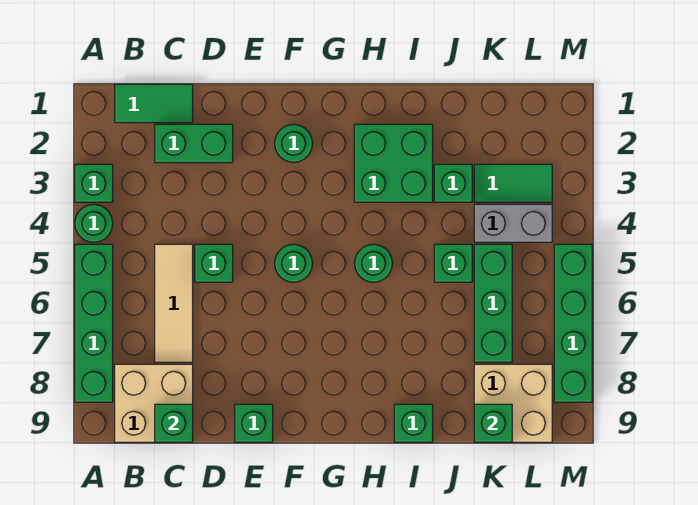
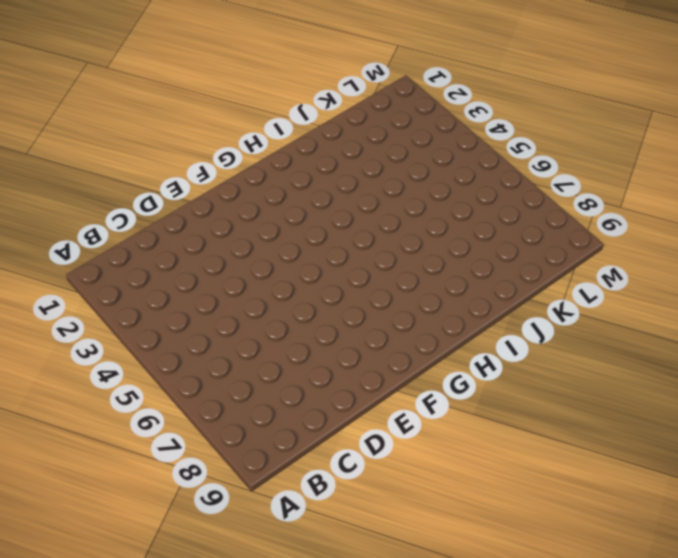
none -> green brick A3 level 1
none -> green round brick A4 level 1
none -> green brick A5:A8 level 1

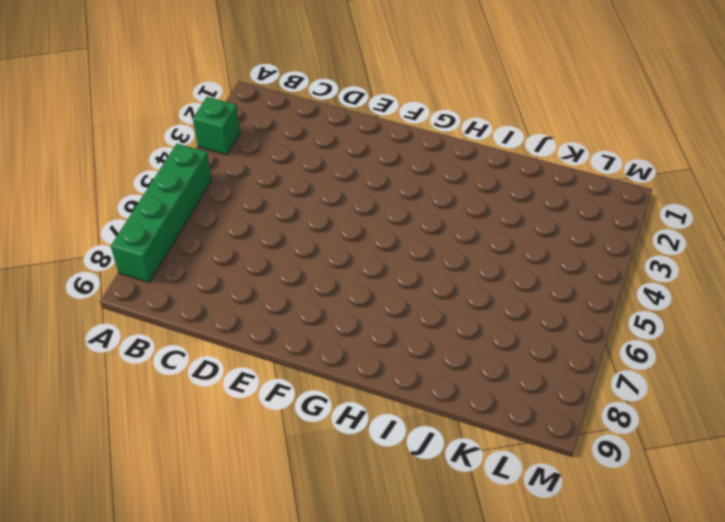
none -> green round brick A4 level 1
none -> green tile B1:C1 level 1
none -> tan brick B8:C9 level 1

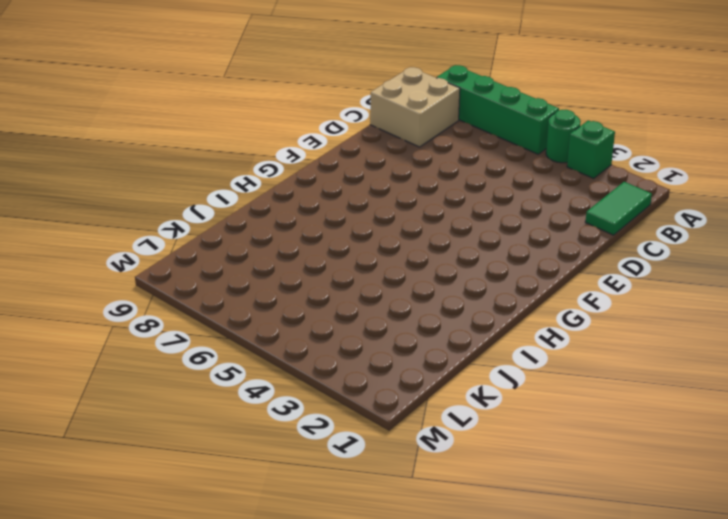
none -> green brick C2:D2 level 1
none -> tan tile C5:C7 level 1
none -> green brick D5 level 1

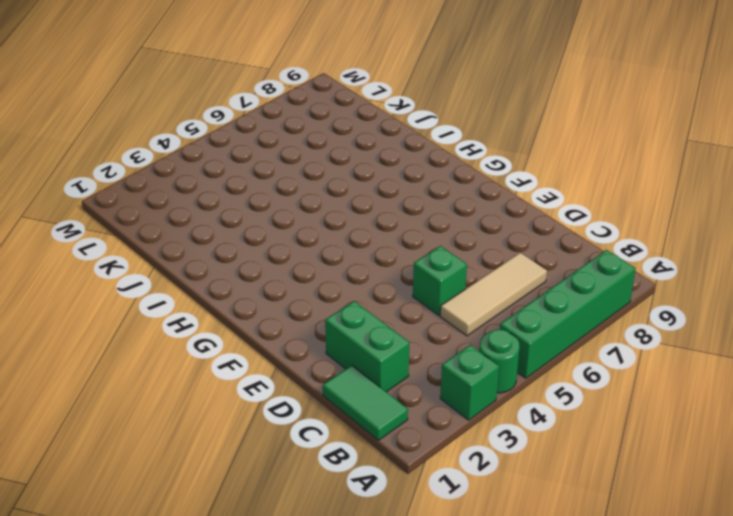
none -> tan brick B8:C9 level 1
none -> green brick E9 level 1
none -> green round brick F2 level 1

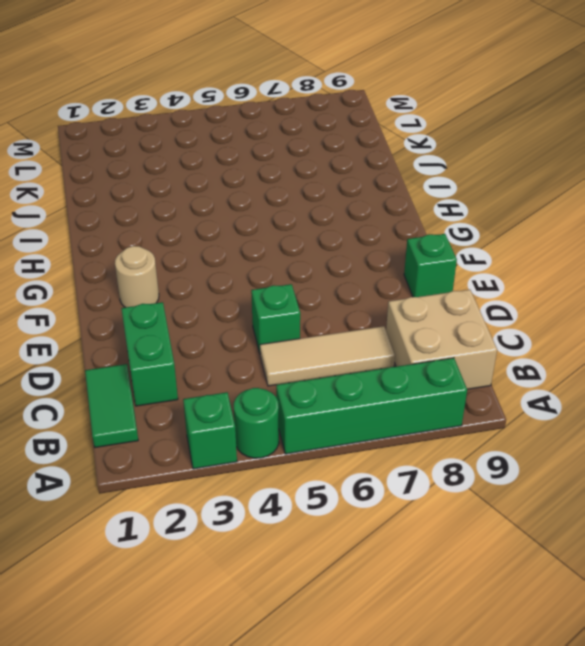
tan round brick F2 level 1 -> green round brick F2 level 1
none -> green round brick F5 level 1
none -> green brick H2:I3 level 1
none -> green round brick H5 level 1

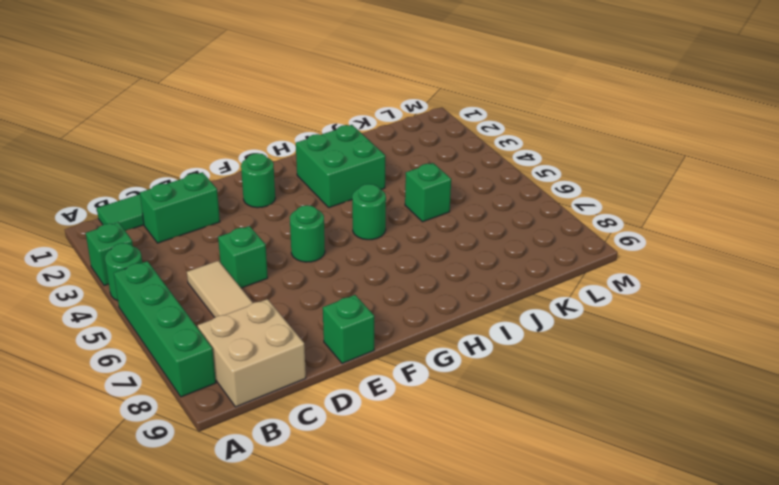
none -> green brick I9 level 1
none -> green brick J3 level 1
none -> green tile K3:L3 level 1

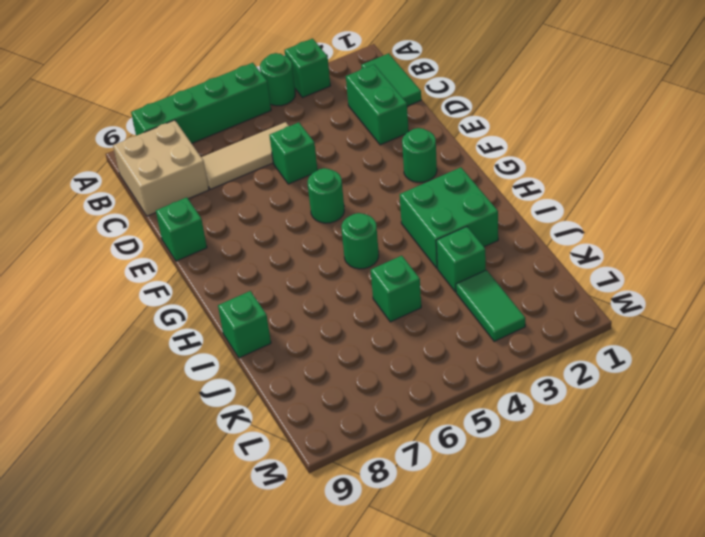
none -> grey brick K4:L4 level 1
none -> green brick K5:K7 level 1
none -> tan brick K8:L9 level 1

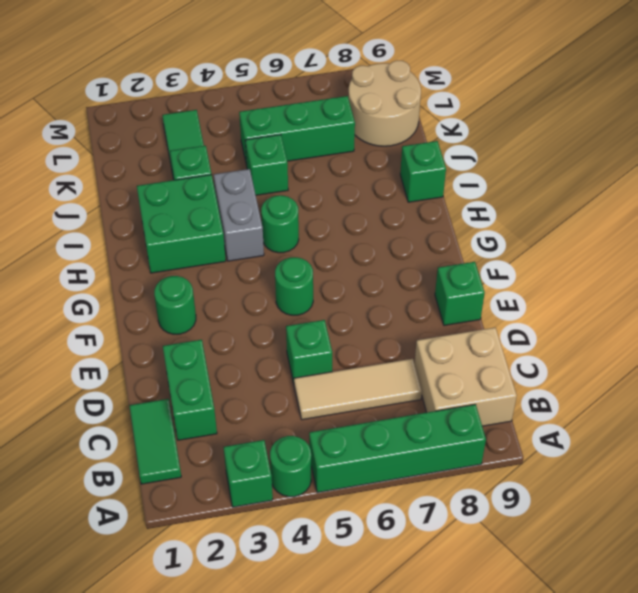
grey brick H4:I4 level 1 -> grey brick K4:L4 level 1
tan round brick K8:L9 level 1 -> tan brick K8:L9 level 1
none -> green brick M5:M8 level 1
none -> green brick C9 level 2
none -> green brick K9 level 2

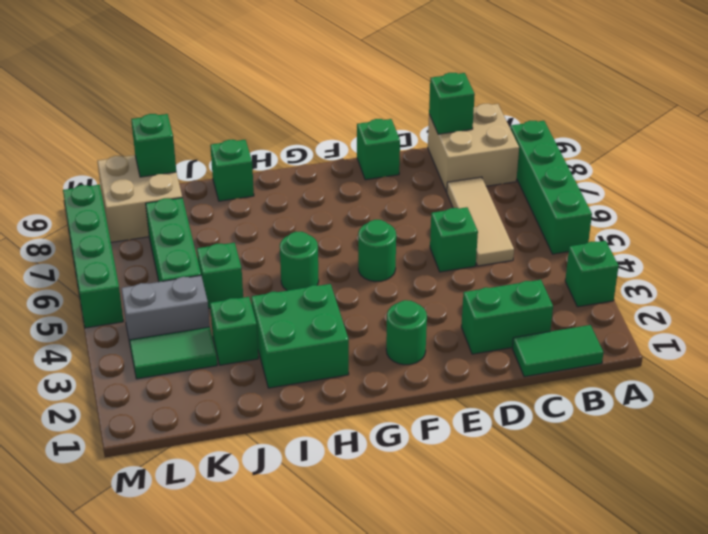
none -> green round brick A4 level 1

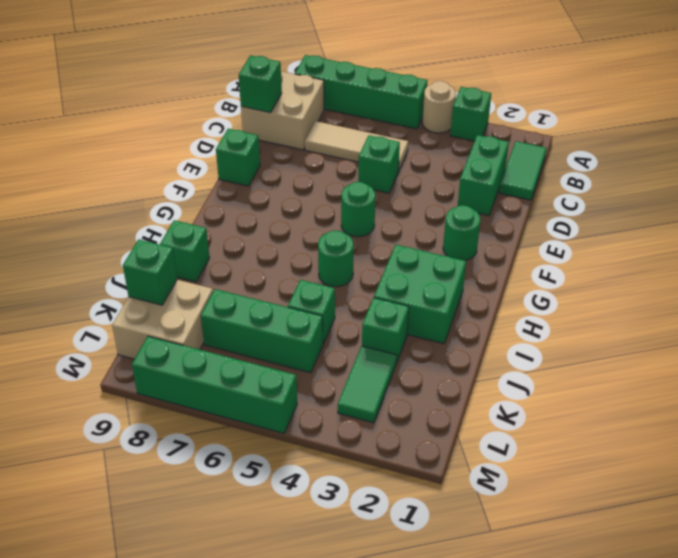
tan round brick A4 level 1 -> green round brick A4 level 1
none -> grey brick K4:L4 level 1

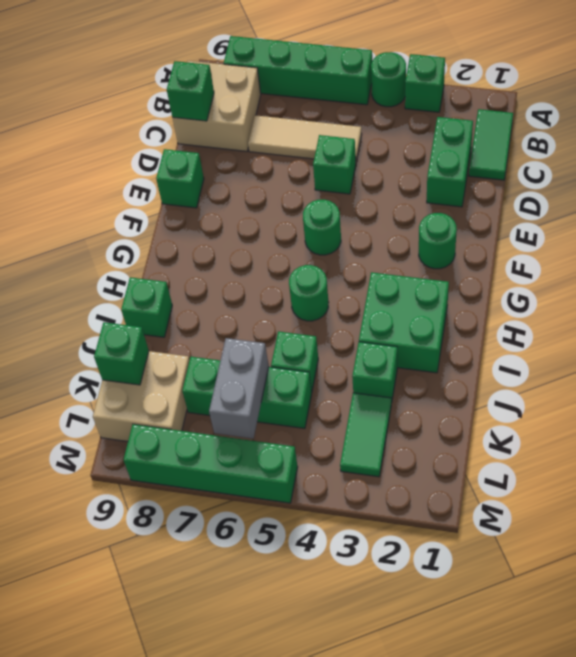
grey brick K6:L6 level 2 -> grey brick K4:L4 level 1

